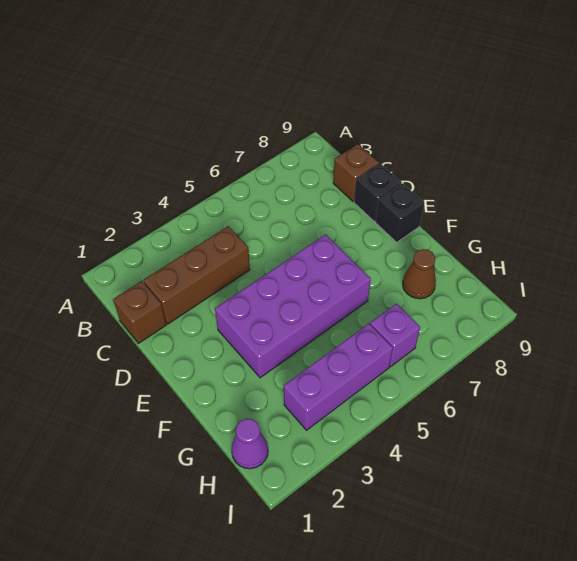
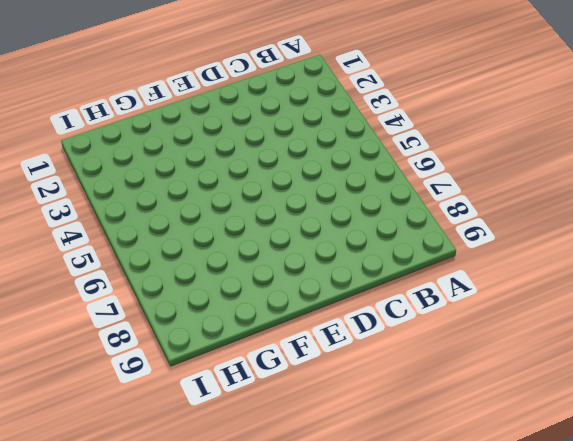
none -> brown brick C1 level 1
none -> brown brick C2:C4 level 1

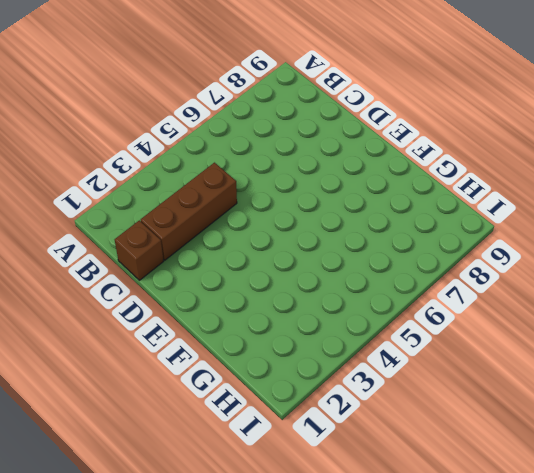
none -> brown brick C9 level 1
none -> black brick D9 level 1

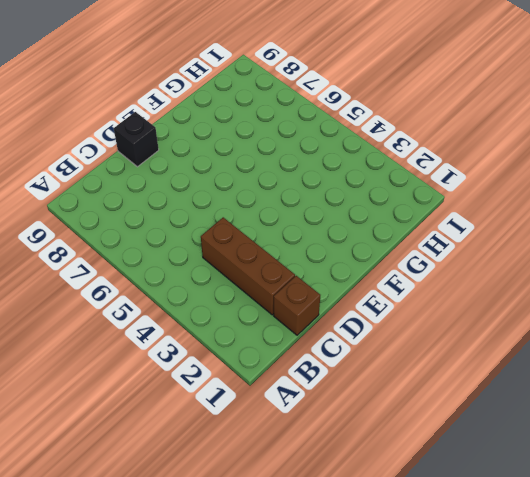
none -> brown brick C9 level 1
none -> purple brick E3:F6 level 1

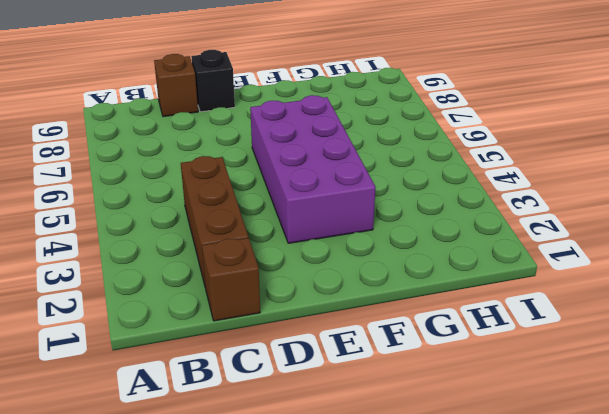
none -> black brick E9 level 1
none -> brown cone G8 level 1

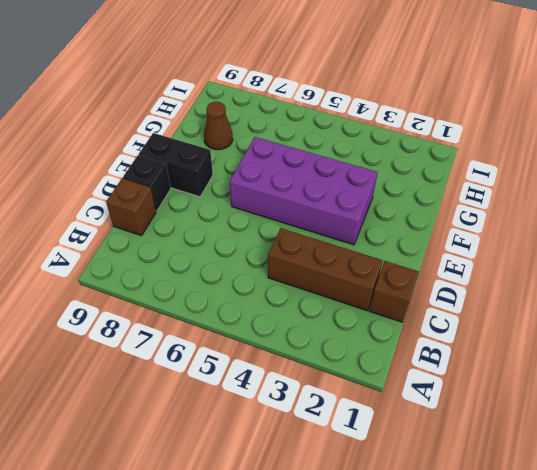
black brick E8:E9 level 1 -> black brick E9 level 1
none -> purple cone H1 level 1
none -> purple brick H3:H5 level 1

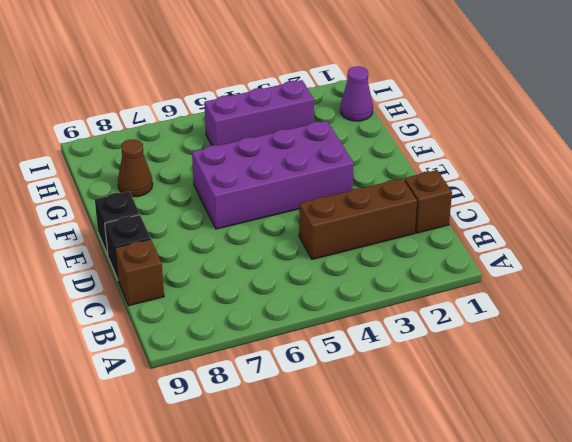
none -> purple brick H6 level 1

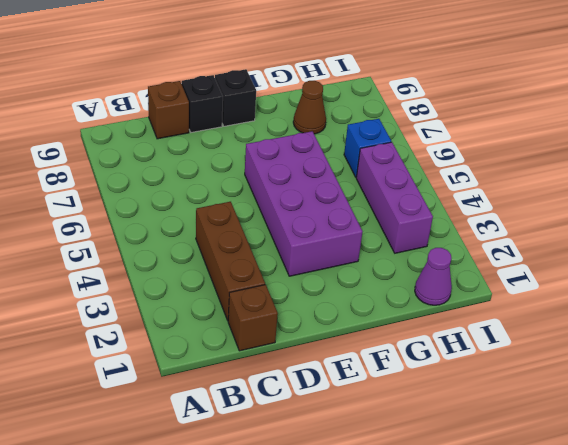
blue brick H6 level 1 -> purple brick H6 level 1

